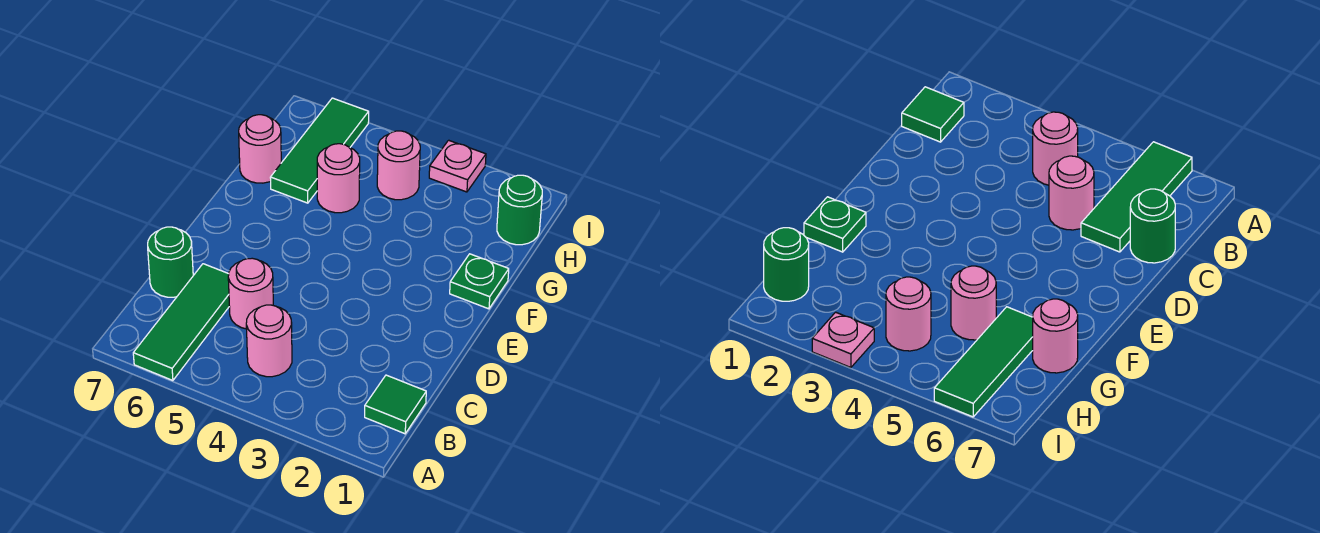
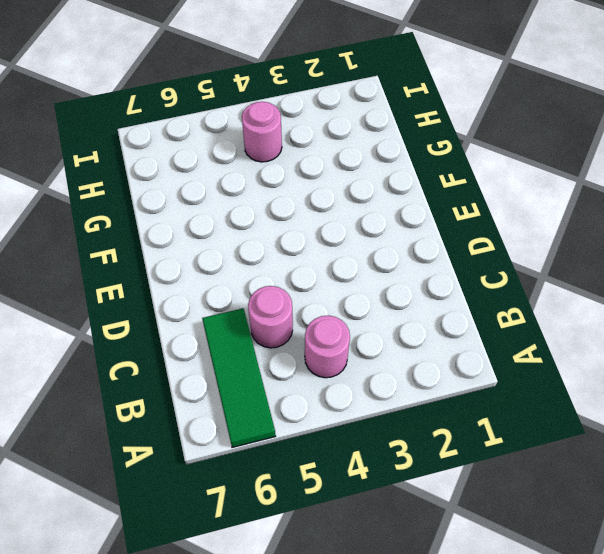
none -> green tile B1 level 1
none -> green round brick C7 level 1
none -> green plate F1 level 1

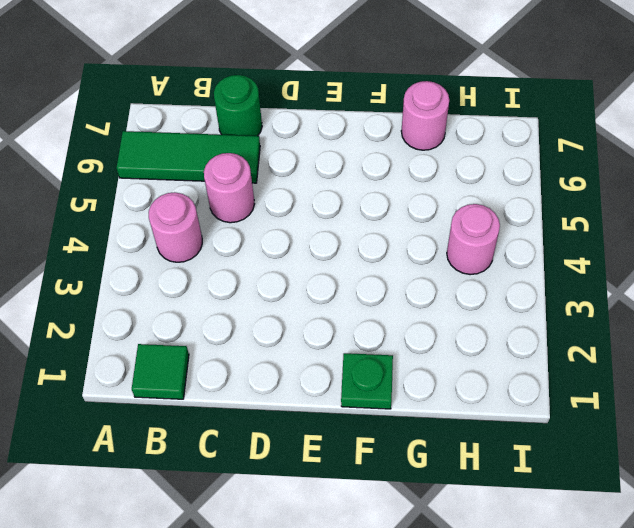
none -> pink round brick G5 level 1
none -> green tile G6:I6 level 1
none -> green round brick H1 level 1

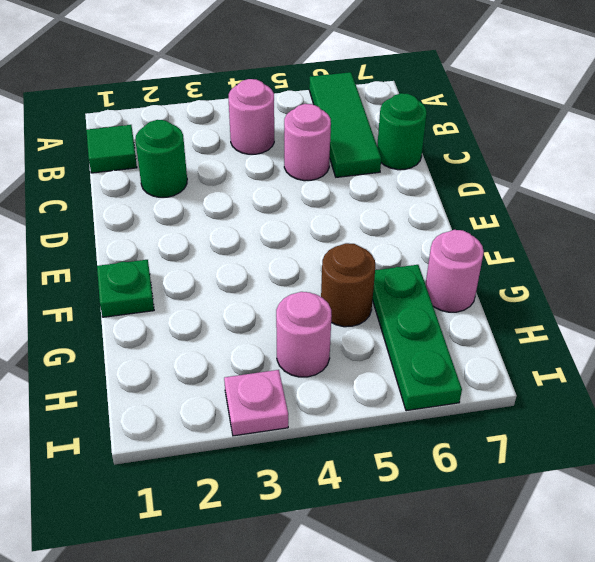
green round brick C2 level 1 -> green round brick H1 level 1
brown round brick G5 level 1 -> pink round brick G5 level 1
green plate G6:I6 level 1 -> green tile G6:I6 level 1

